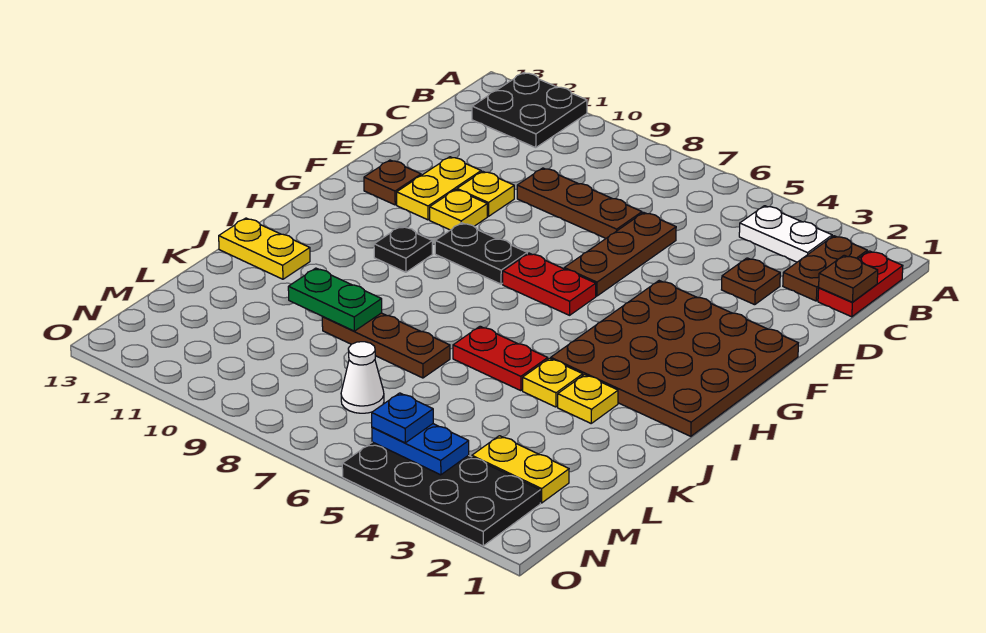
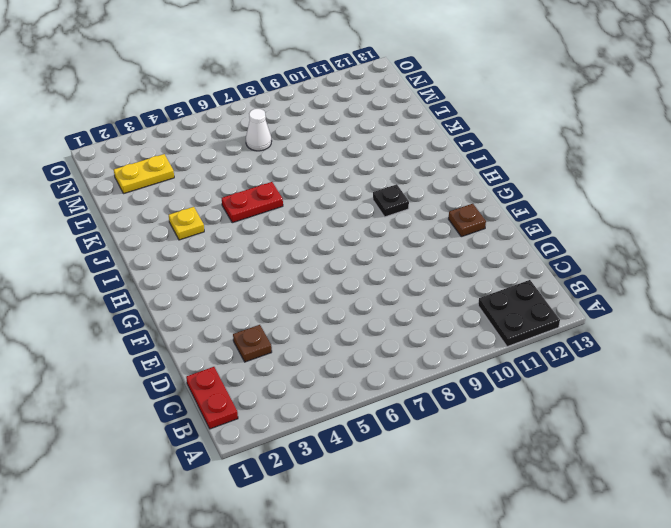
none -> brown plate B2:C2 level 1
none -> white plate B3:B4 level 1
none -> brown plate D6:F6 level 1

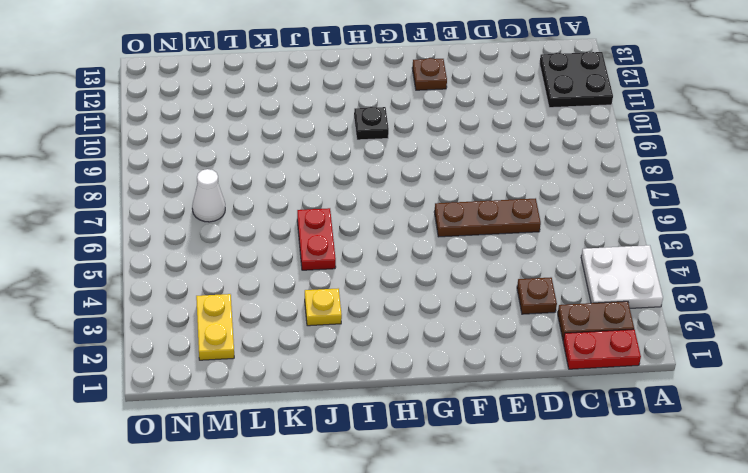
white plate A3:B4 level 1 -> white plate B3:B4 level 1
none -> brown plate D7:D9 level 1
none -> yellow plate E10 level 1
none -> yellow plate E11:F11 level 1

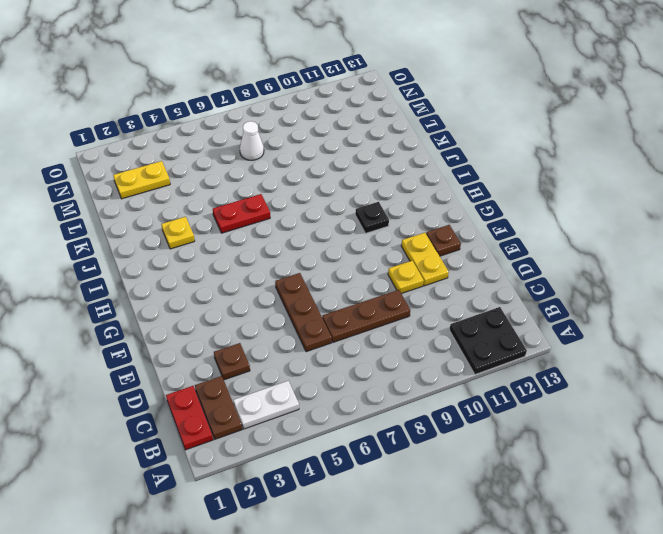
none -> brown plate F1:I4 level 1
none -> yellow plate F10 level 1
none -> red plate G6:G7 level 1

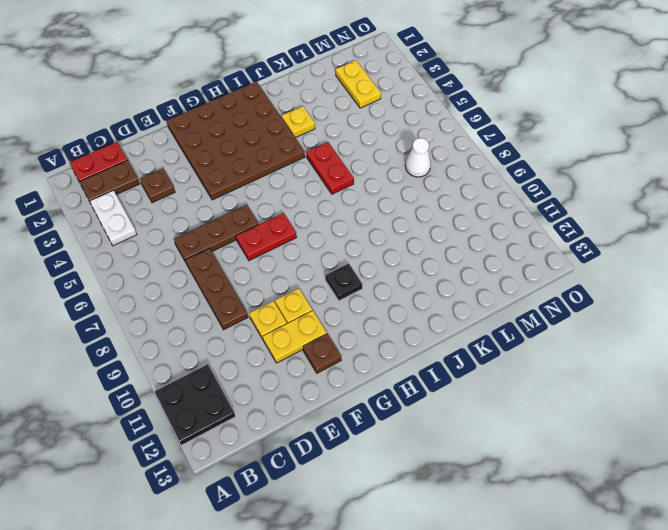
red plate F7:G7 level 1 -> red plate G6:G7 level 1
none -> black plate G8:G9 level 1
none -> yellow plate J4 level 1
none -> yellow plate J12:J13 level 1

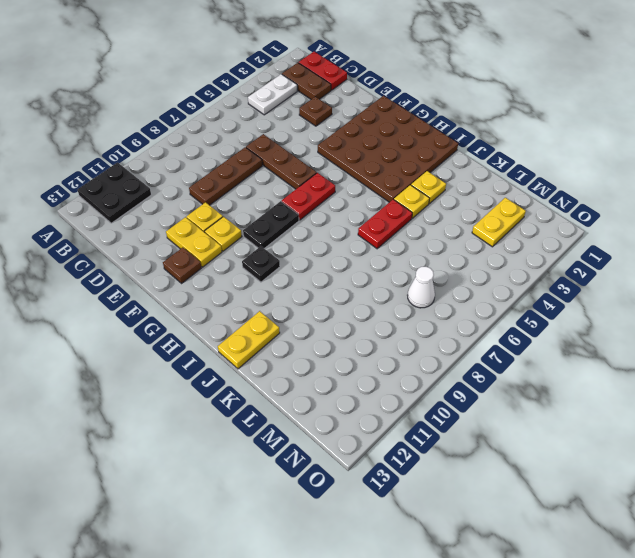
none -> brown plate K7:K9 level 1
none -> black plate N2:O5 level 1
none -> brown plate C1 level 2

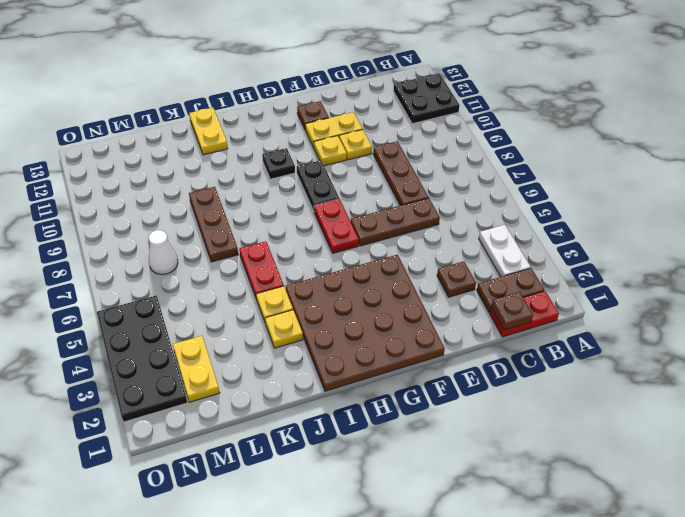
none -> green plate K9:K10 level 2
none -> blue plate N4:N5 level 2
none -> blue plate N5 level 3

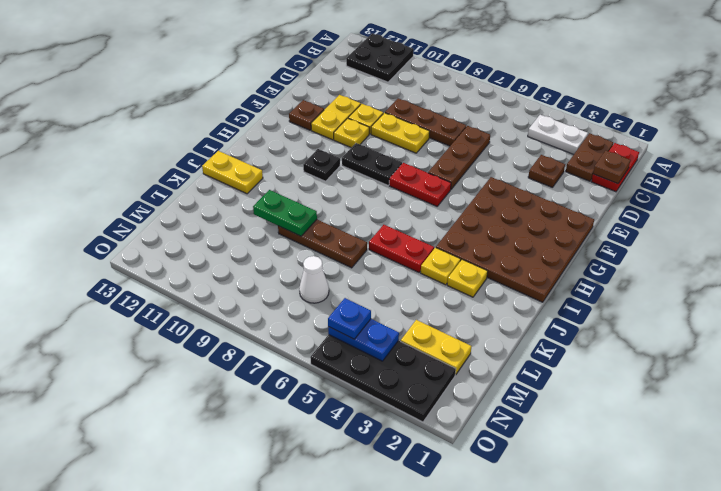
yellow plate E8:E9 level 1 -> none

